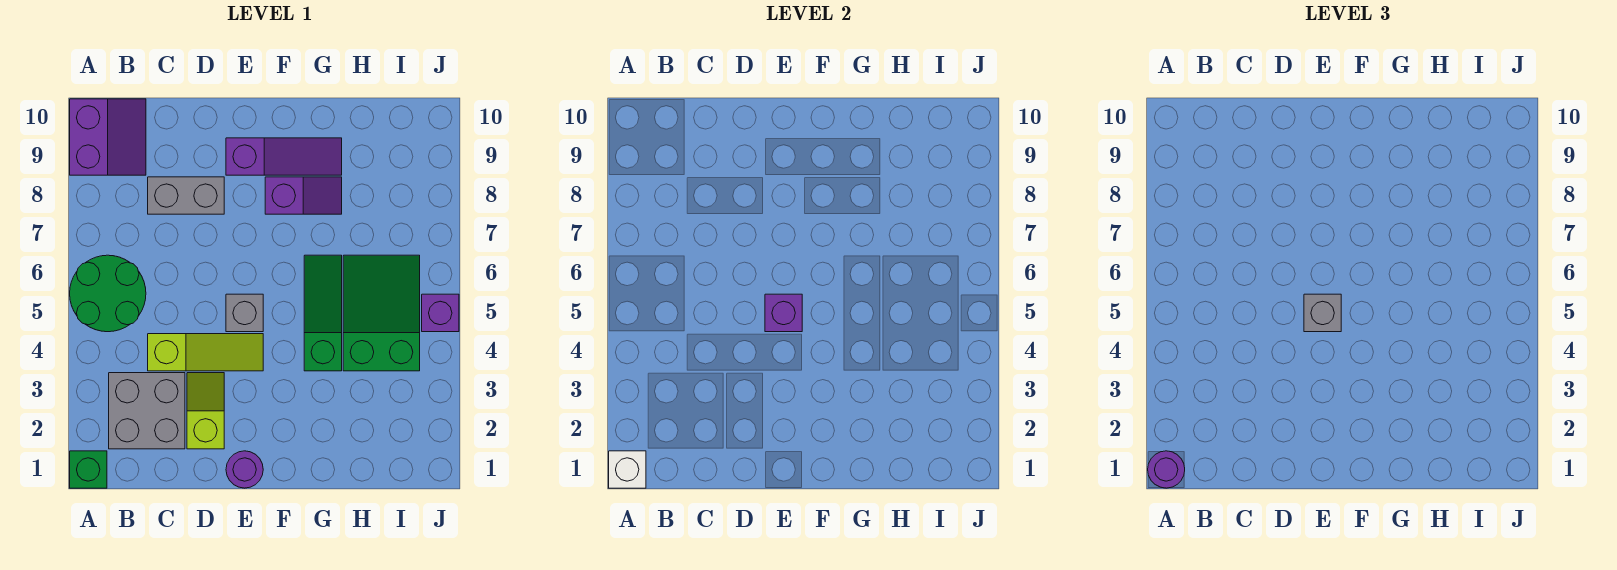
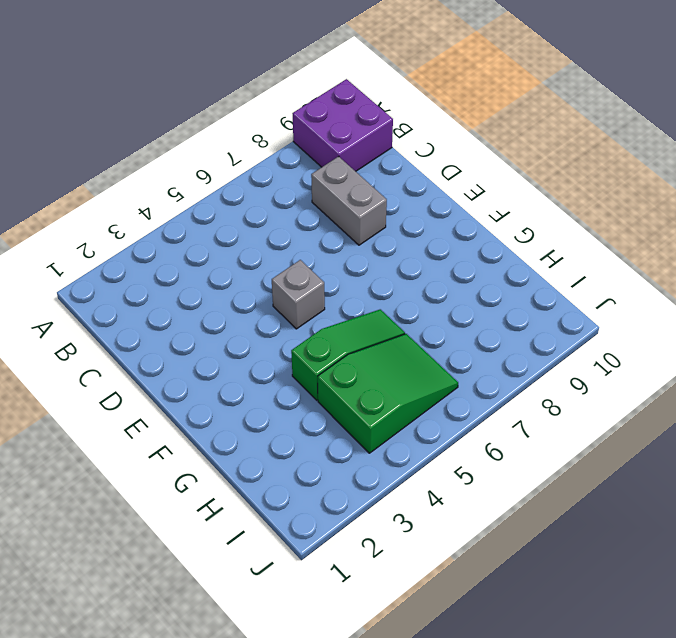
purple brick A9:B10 level 1 -> purple slope A9:B10 level 1 top A
none -> green brick A1 level 1
none -> green round brick A5:B6 level 1
none -> grey brick B2:C3 level 1

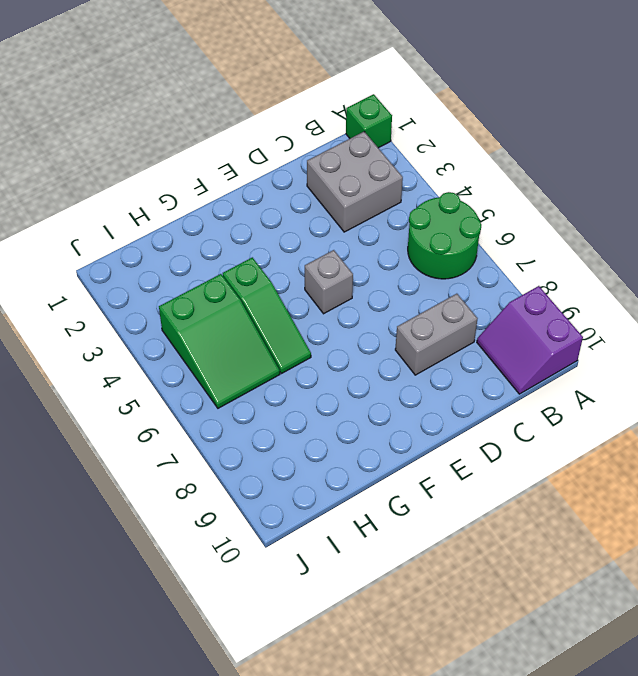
none -> lime slope C4:E4 level 1 top C
none -> lime slope D2:D3 level 1 top 2
none -> purple round brick E1 level 1

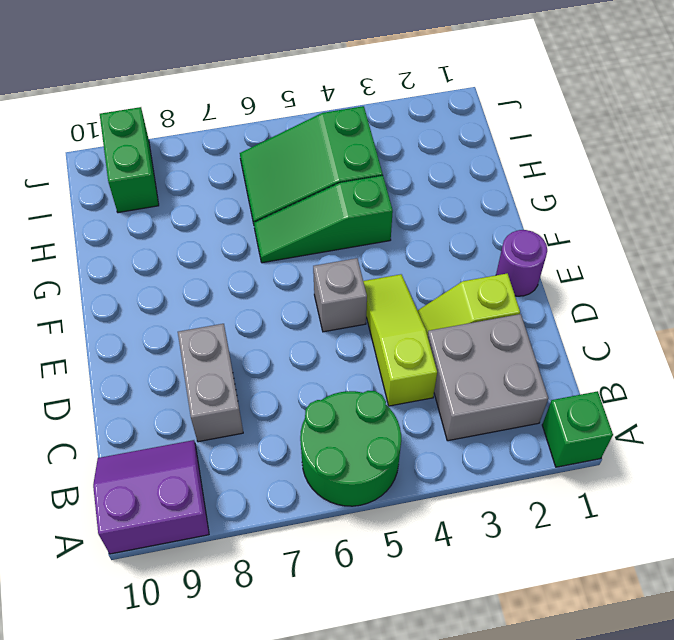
green brick I9:J9 level 1 -> none
none -> purple slope E9:G9 level 1 top E
none -> purple slope F8:G8 level 1 top F
none -> purple brick J5 level 1

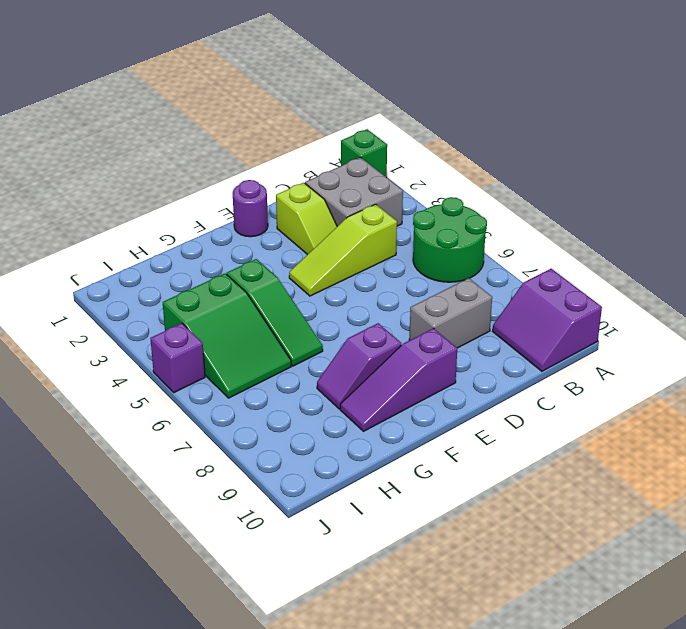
none -> grey brick E5 level 1
none -> white brick A1 level 2
none -> purple brick E5 level 2

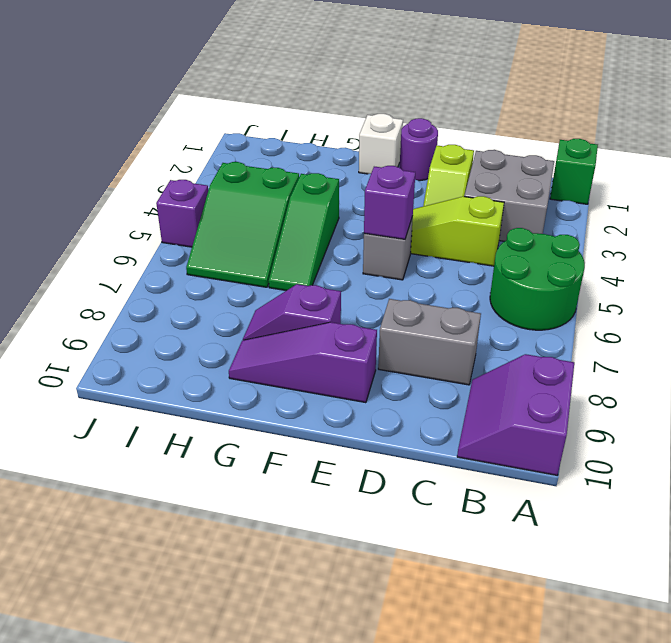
white brick F1 level 1 -> white brick A1 level 2
none -> purple round brick A1 level 3
none -> grey brick E5 level 3

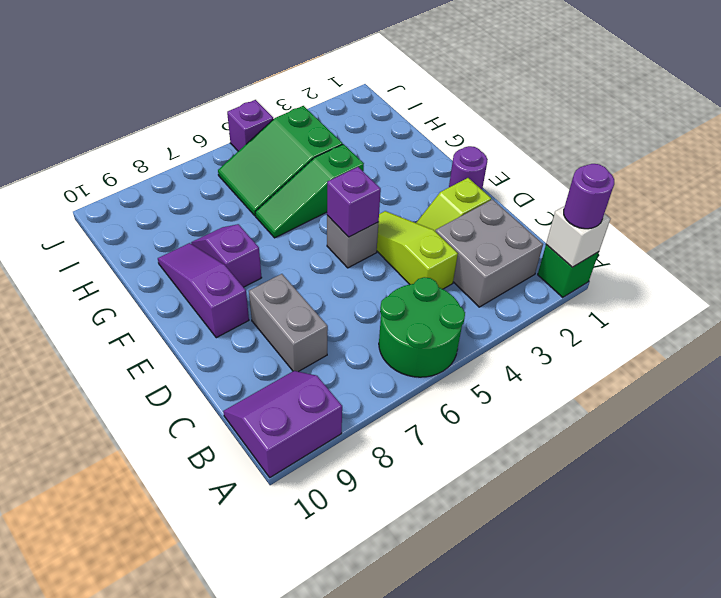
none -> grey brick E5 level 3

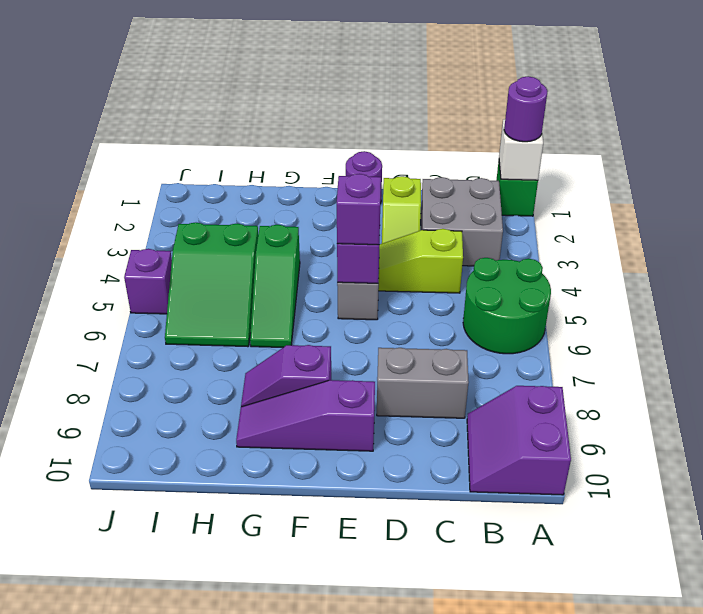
purple brick E5 level 3 -> grey brick E5 level 3

